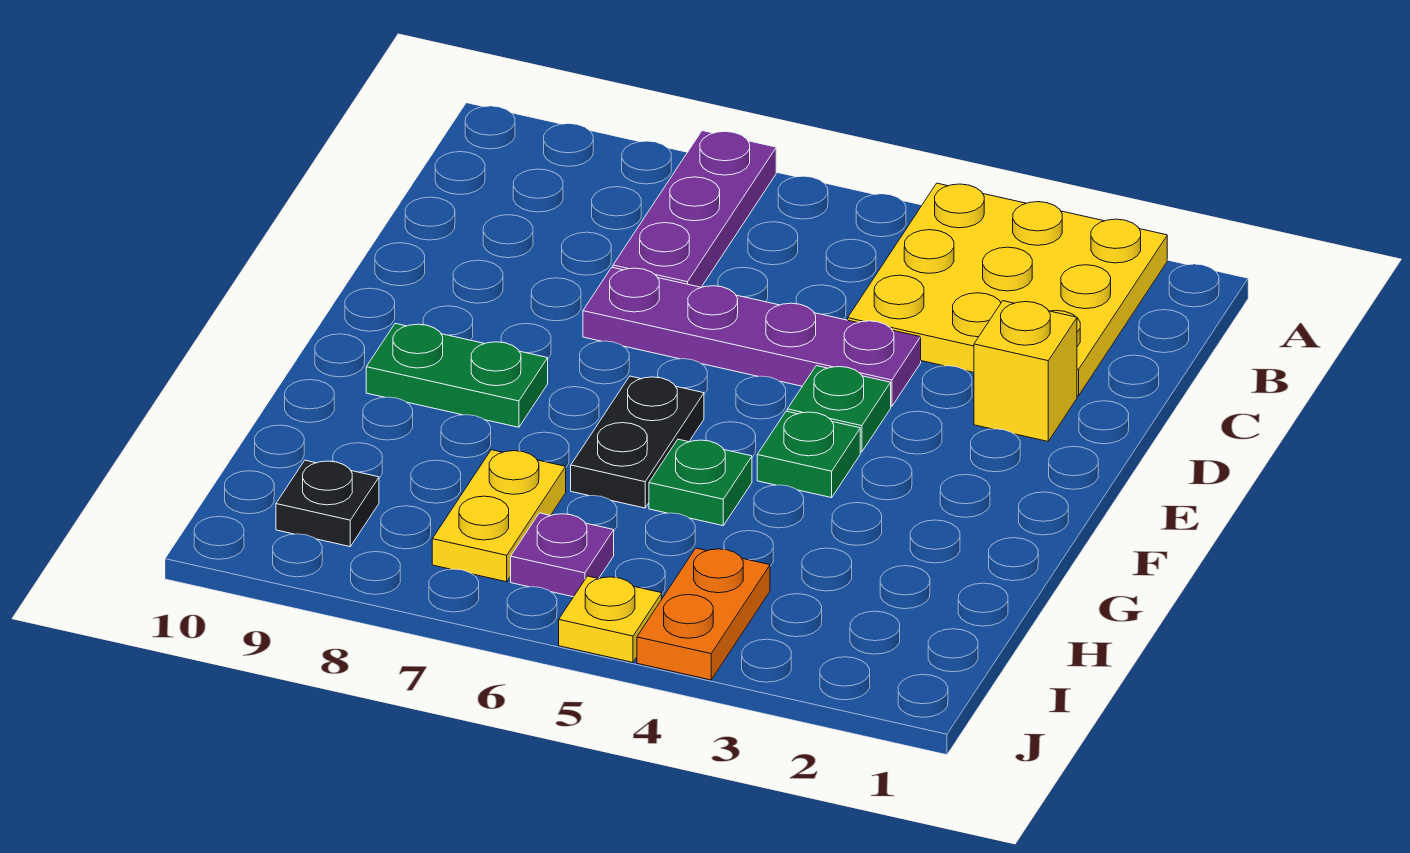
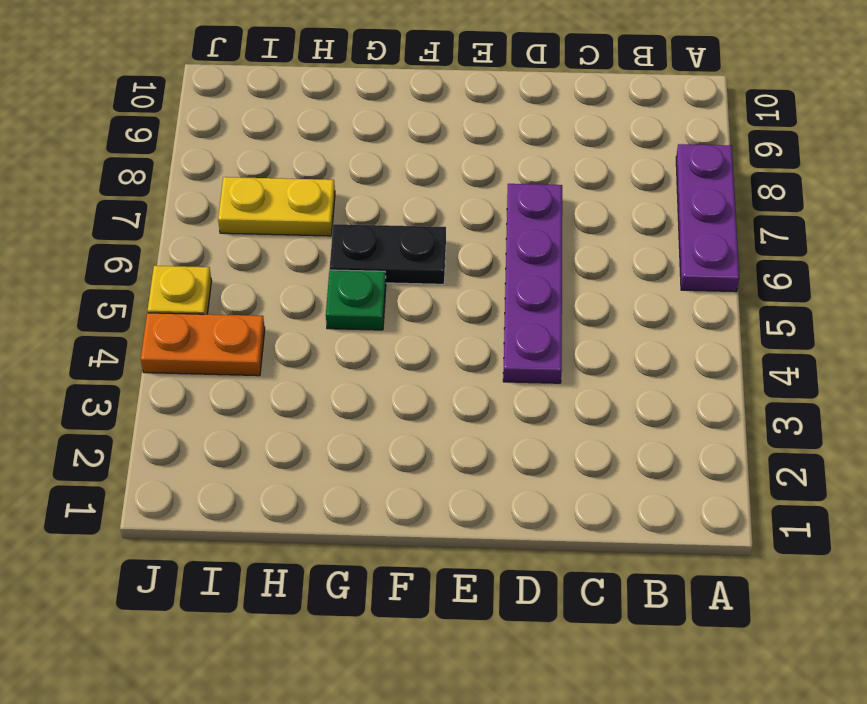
purple plate A6:A8 level 1 -> purple plate A7:C7 level 1
none -> yellow plate A2:C4 level 1
none -> yellow brick D2 level 1
none -> green plate E4 level 1

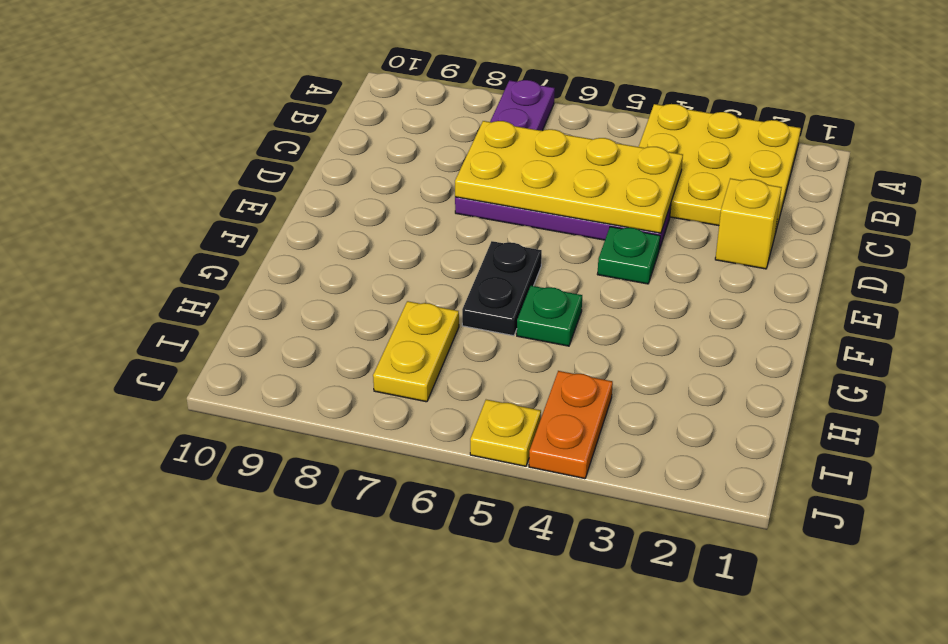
yellow plate C4:D7 level 2 -> none
none -> green plate F4 level 1
none -> green plate F8:F9 level 1
none -> purple plate I6 level 1

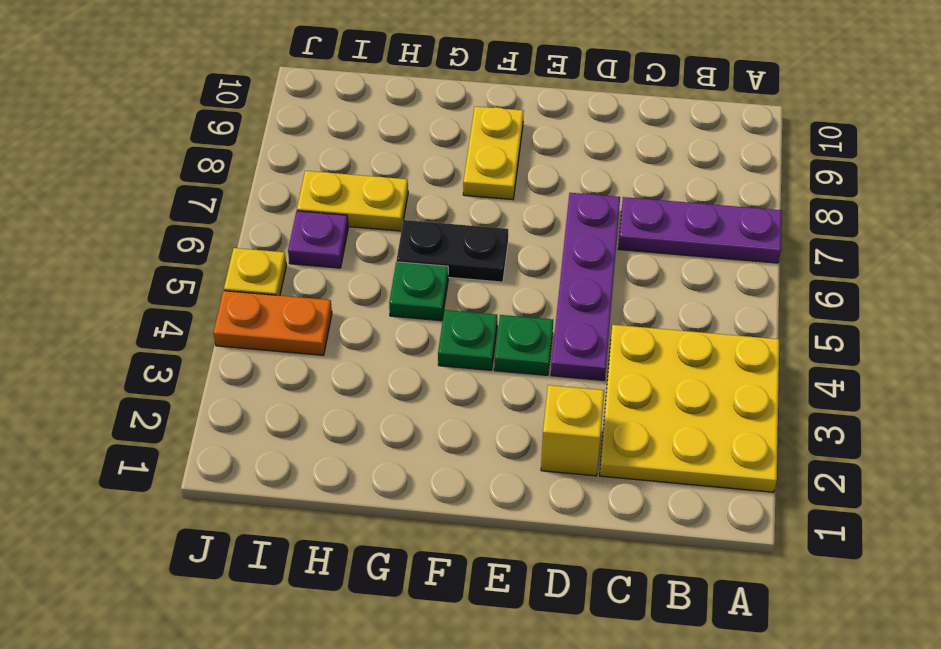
yellow plate F8:F9 level 1 -> green plate F8:F9 level 1
none -> black plate I9 level 1

